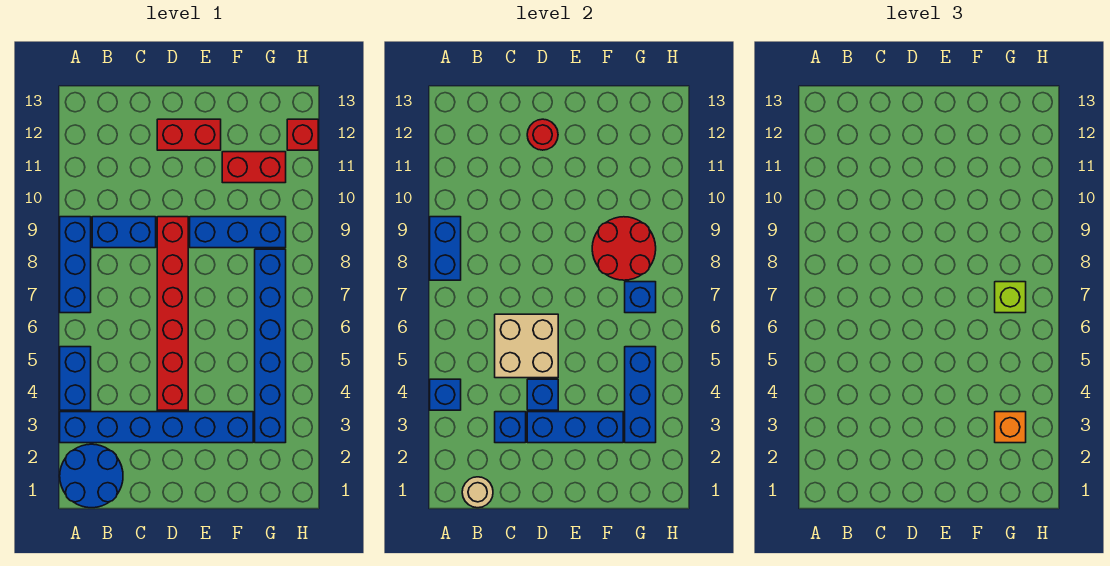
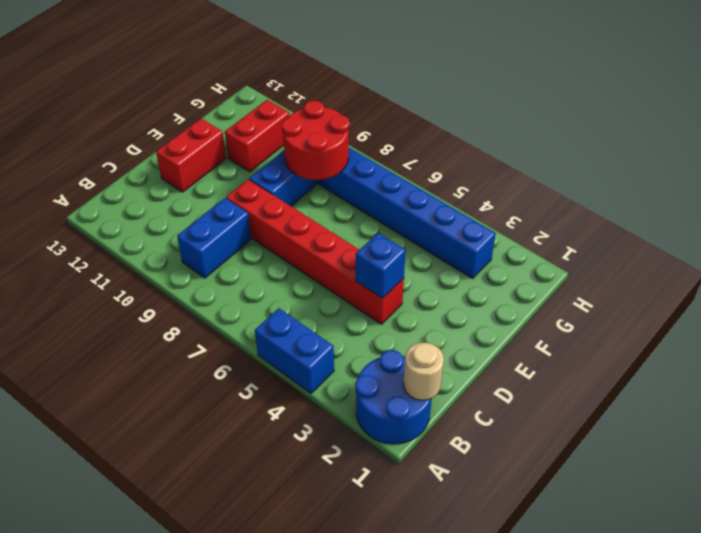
none -> blue brick A3:F3 level 1
none -> blue brick A7:A9 level 1
none -> red brick H12 level 1

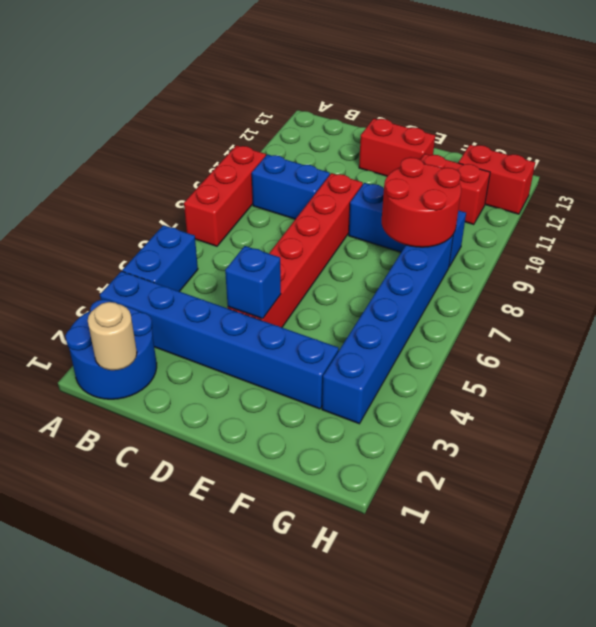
red brick A7:A9 level 1 -> blue brick A7:A9 level 1
red brick G12:H12 level 1 -> red brick H12 level 1
none -> blue brick A4 level 2
none -> blue brick A8:A9 level 2
none -> blue brick C3 level 2

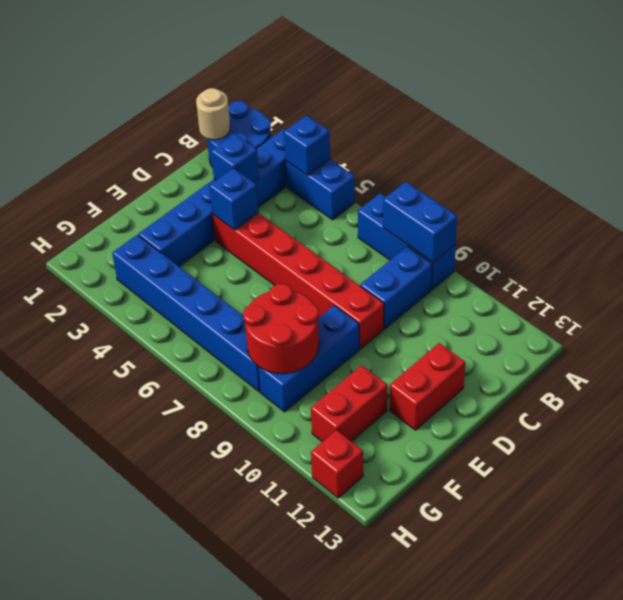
none -> tan brick C5:D6 level 2
none -> blue brick D3:F3 level 2
none -> red round brick D12 level 2

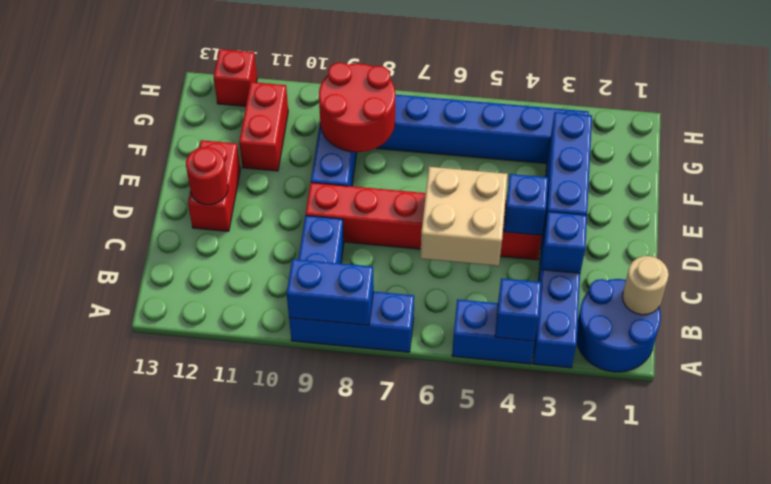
none -> blue brick G3:G5 level 2
none -> blue brick G7 level 2
none -> orange brick G3 level 3

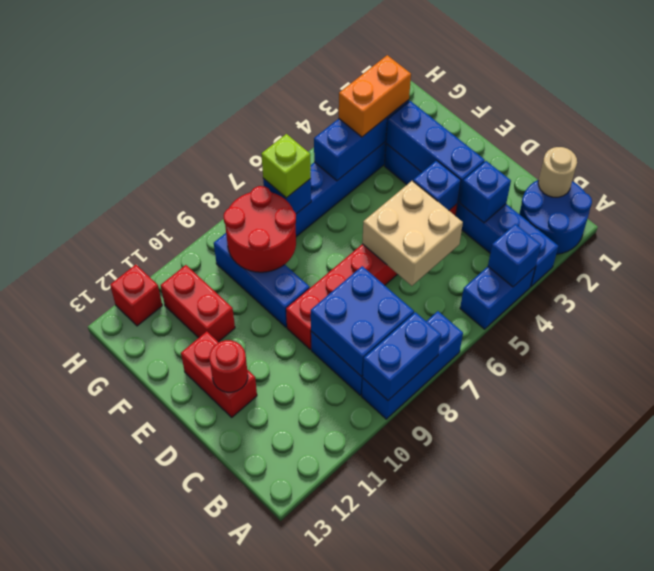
blue brick B8:C9 level 2 -> none
orange brick G3:G4 level 3 -> orange brick G3 level 3

